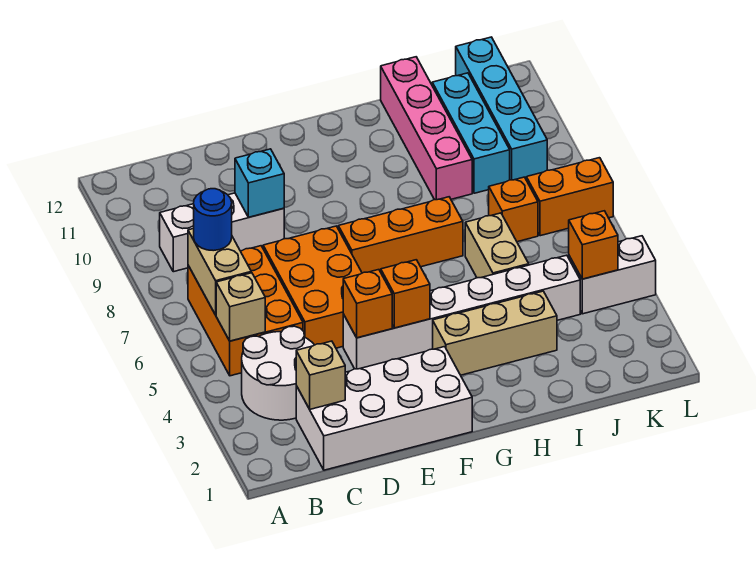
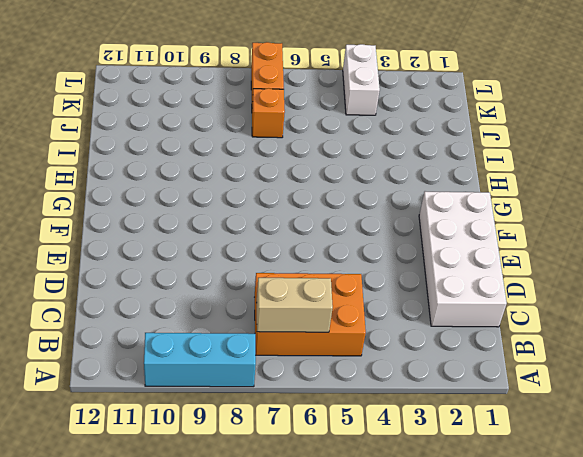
cyan brick A8:A10 level 1 -> cyan brick J9:J11 level 1
none -> white round brick B3:C4 level 1
none -> white brick B9:D9 level 1
none -> orange brick D5:E7 level 1

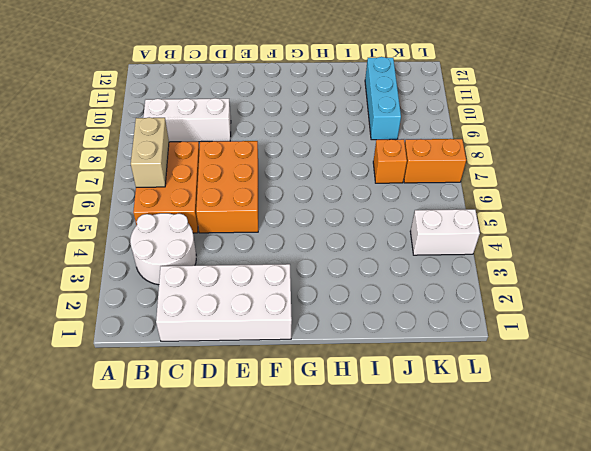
none -> white brick E4:J4 level 1
none -> orange brick F7:H7 level 1
none -> tan brick G3:I3 level 1

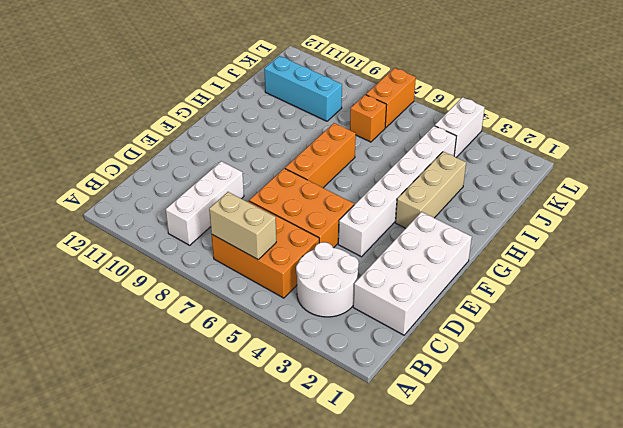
none -> tan brick I5:I6 level 1
none -> pink brick I9:I12 level 1
none -> cyan brick K9:K12 level 1

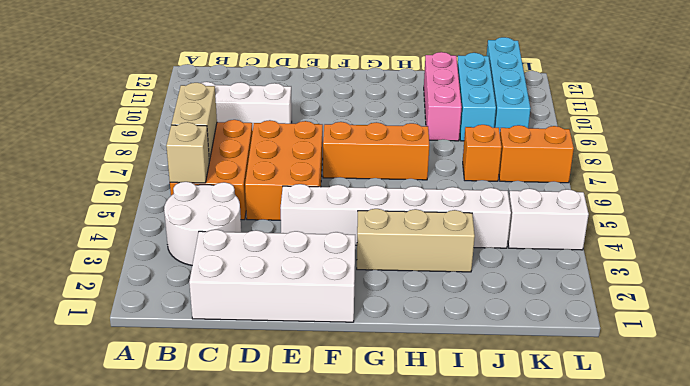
pink brick I9:I11 level 1 -> pink brick I9:I12 level 1
none -> tan brick I5:I6 level 1
none -> tan brick C2 level 2
none -> cyan brick D9 level 2

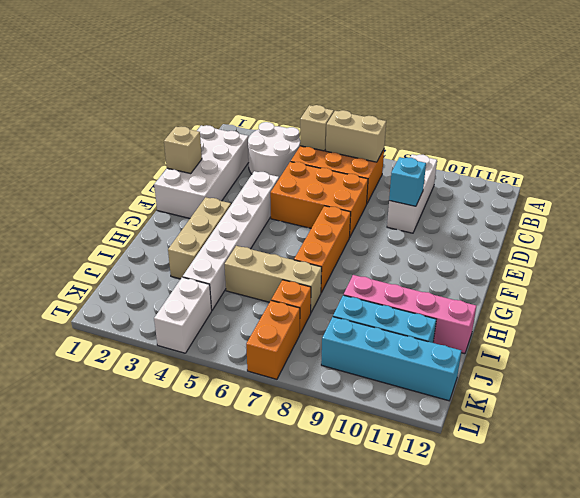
tan brick E1 level 2 -> tan brick C2 level 2
tan brick I5:I7 level 1 -> tan brick I5:I6 level 1
none -> orange brick E4 level 2
none -> orange brick F4 level 2
none -> orange brick K4 level 2

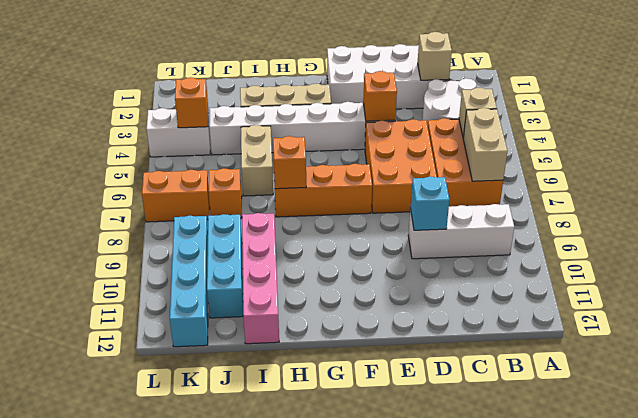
orange brick H7 level 2 -> orange brick F4 level 2
none -> blue round brick B7 level 3

